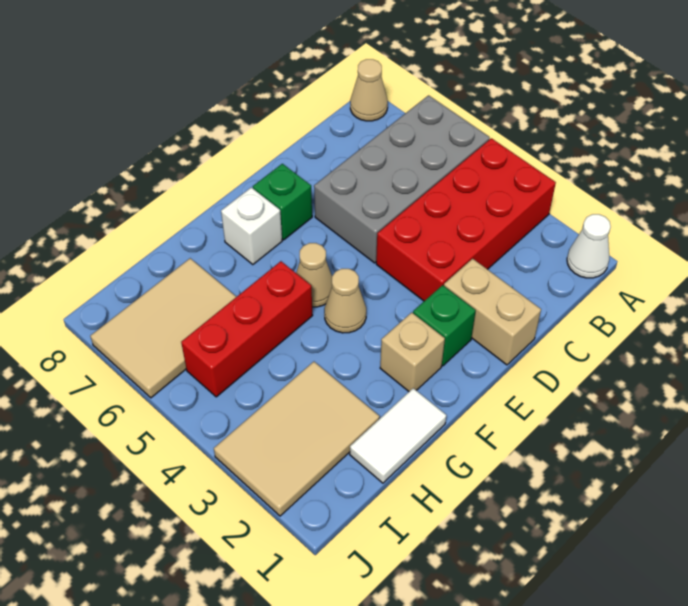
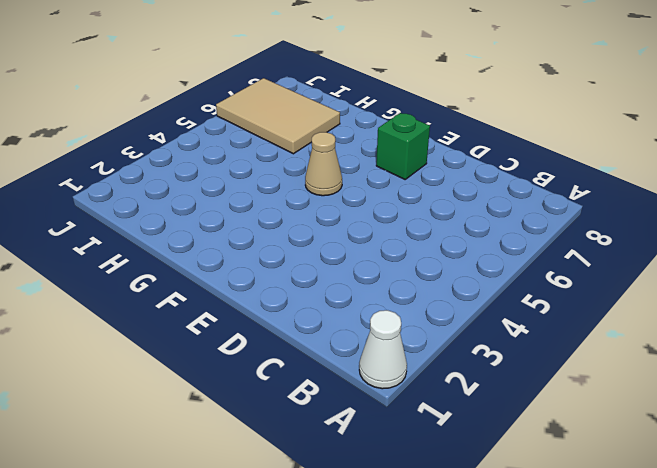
none -> red brick A3:D4 level 1
none -> grey brick A5:D6 level 1
none -> tan cone A8 level 1

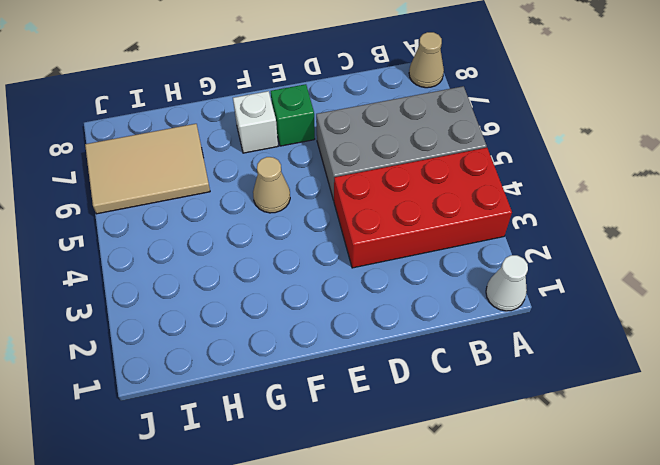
none -> tan brick D1:D2 level 1
none -> green brick E2 level 1
none -> tan brick F2 level 1

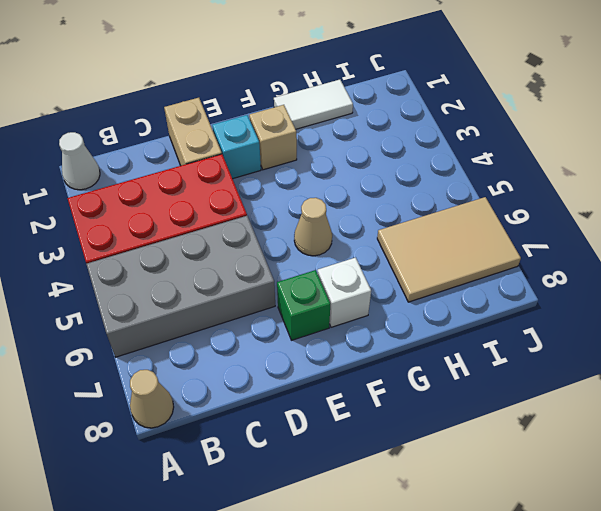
cyan brick E2 level 1 -> green brick E2 level 1
none -> tan cone F4 level 1
none -> red brick G5:I5 level 1
none -> tan tile H2:J3 level 1

